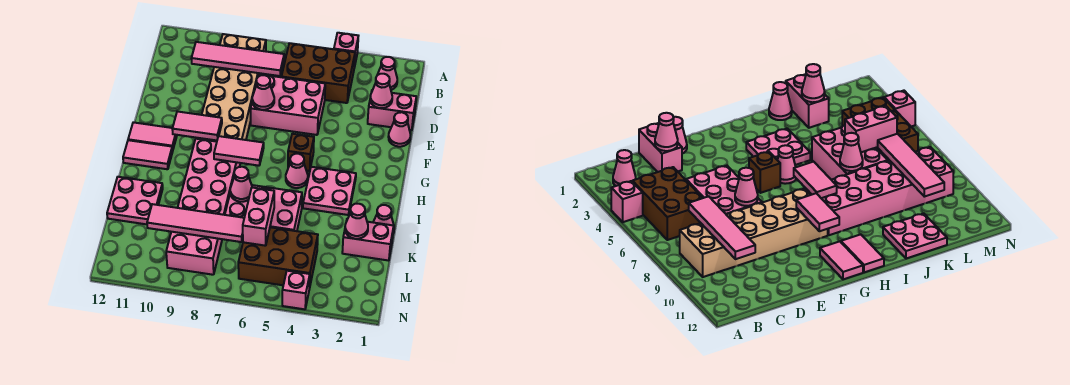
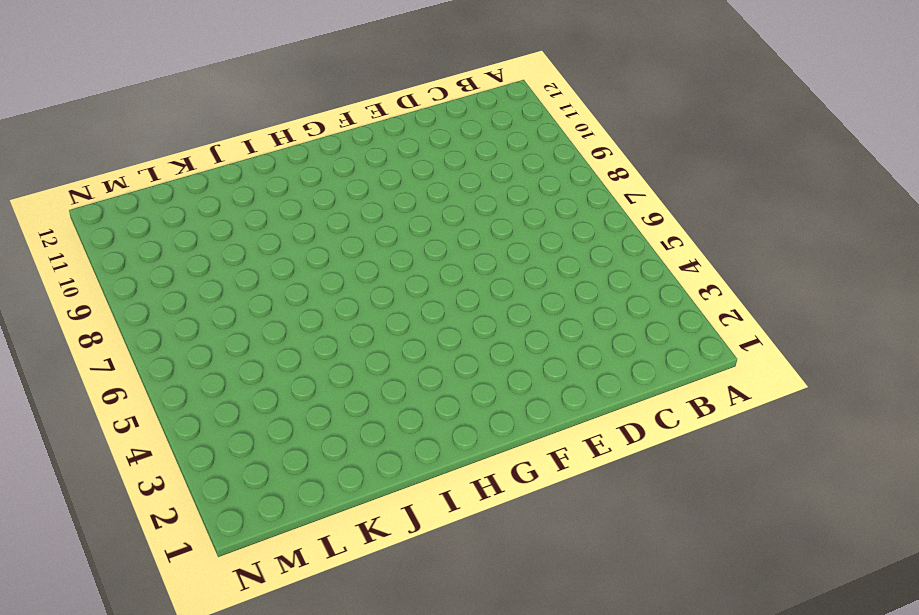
none -> pink brick A4 level 1
none -> pink cone B2 level 1
none -> brown brick B4:C6 level 1

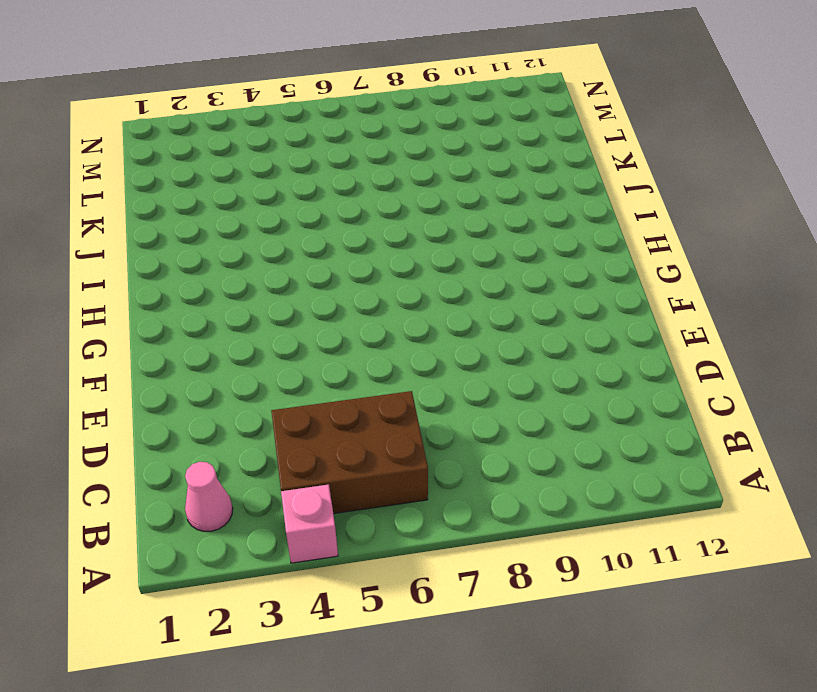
none -> tan brick B8:G9 level 1
none -> pink brick D1:D2 level 1
none -> pink brick D5:E7 level 1

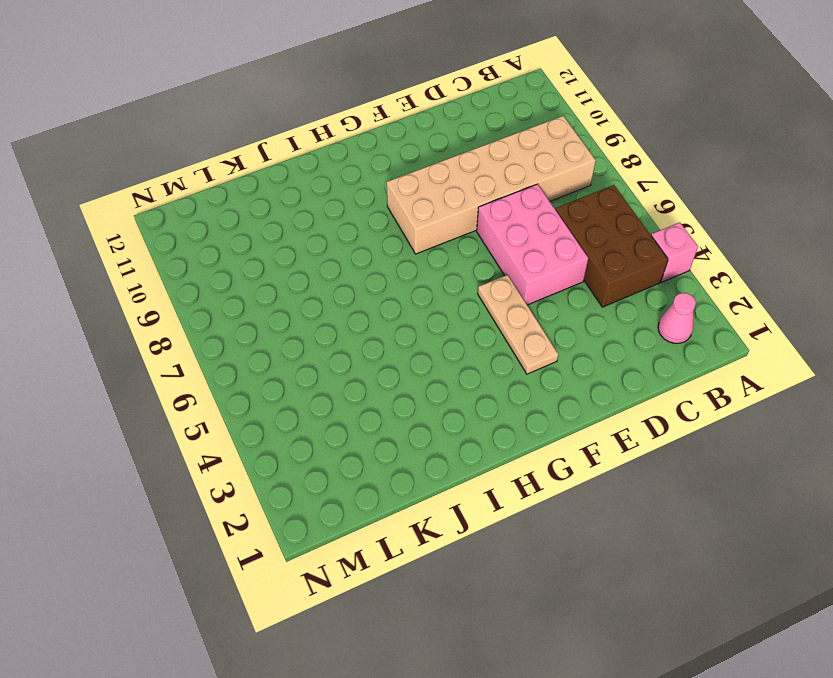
tan plate F3:F5 level 1 -> none
none -> pink brick D1:D2 level 1
none -> pink cone E1 level 1
none -> brown brick G5 level 1

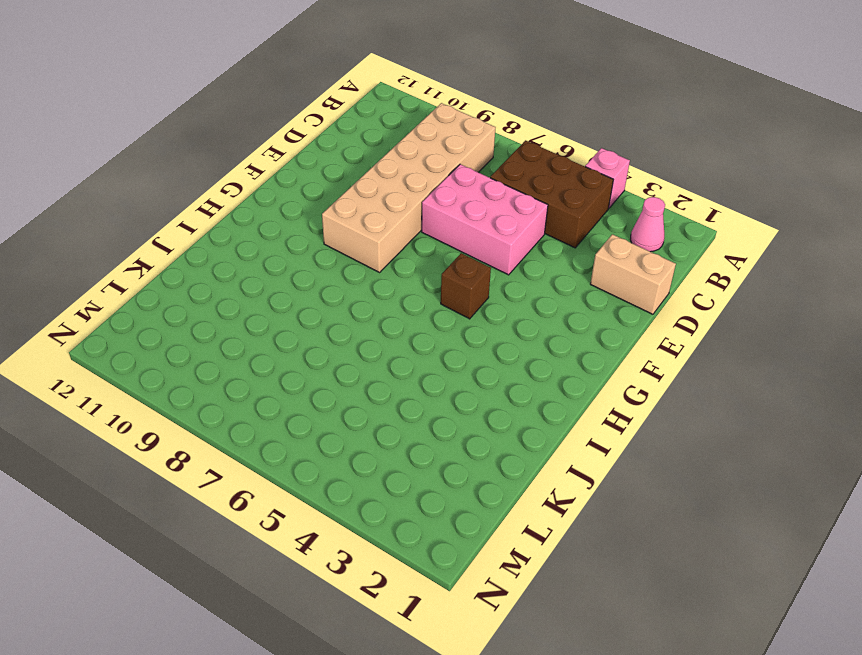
tan brick D1:D2 level 1 -> pink brick D1:D2 level 1
none -> pink cone E1 level 1
none -> pink tile G11:G12 level 1
none -> pink plate H3:I4 level 1

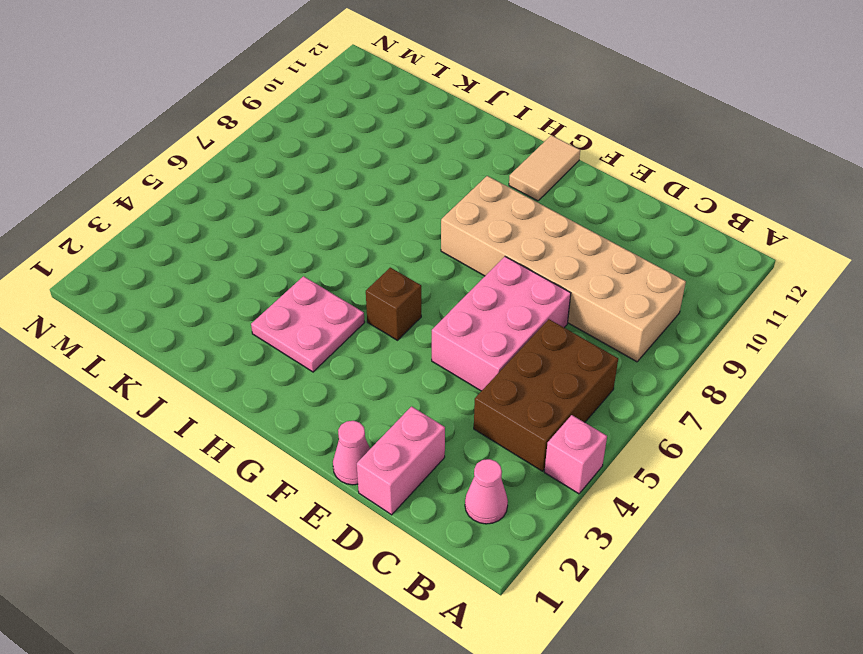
tan tile G11:G12 level 1 -> pink tile G11:G12 level 1
none -> pink cone H5 level 1
none -> pink brick H8:M9 level 1
none -> pink tile H11:H12 level 1

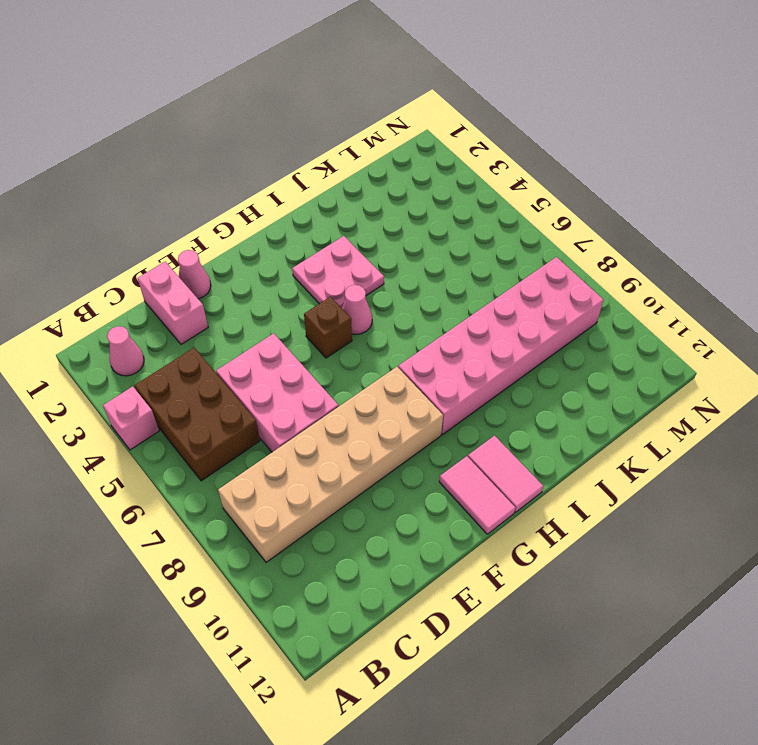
none -> pink cone J1 level 1
none -> pink brick J5:K7 level 1
none -> pink plate J11:K12 level 1

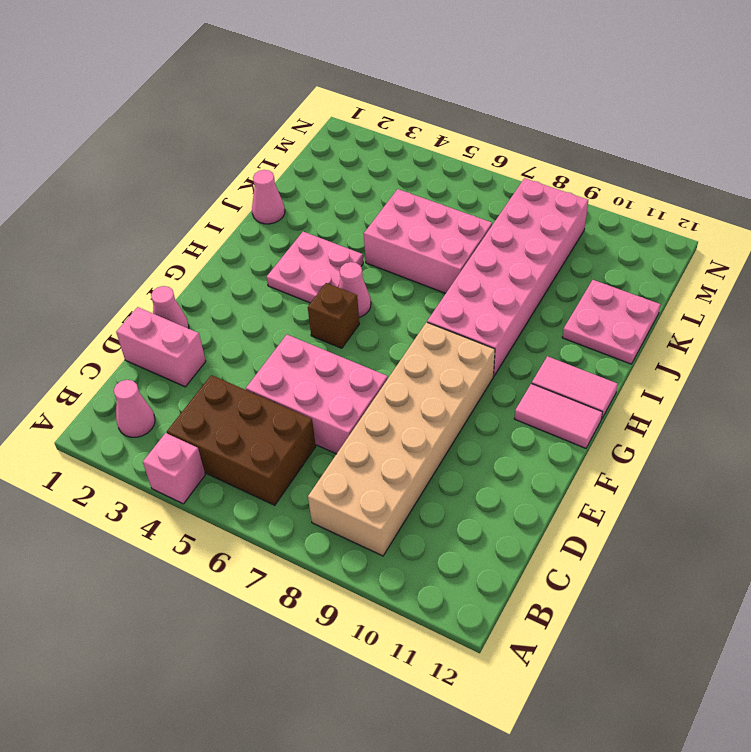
none -> pink brick K1:K2 level 1
none -> brown brick L4:M6 level 1
none -> pink brick N4 level 1

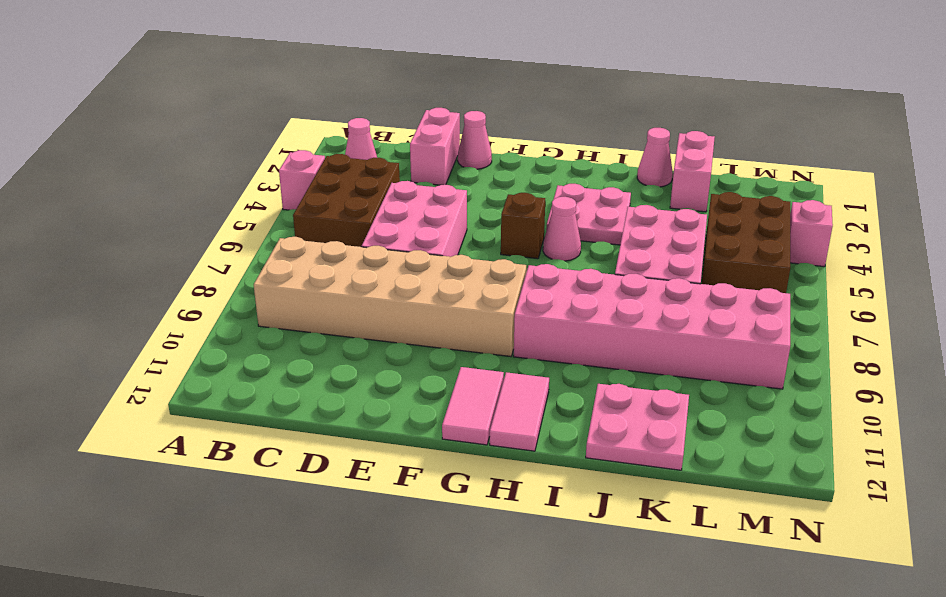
none -> pink tile C7:C10 level 2
none -> pink cone D2 level 2
none -> pink cone E7 level 2

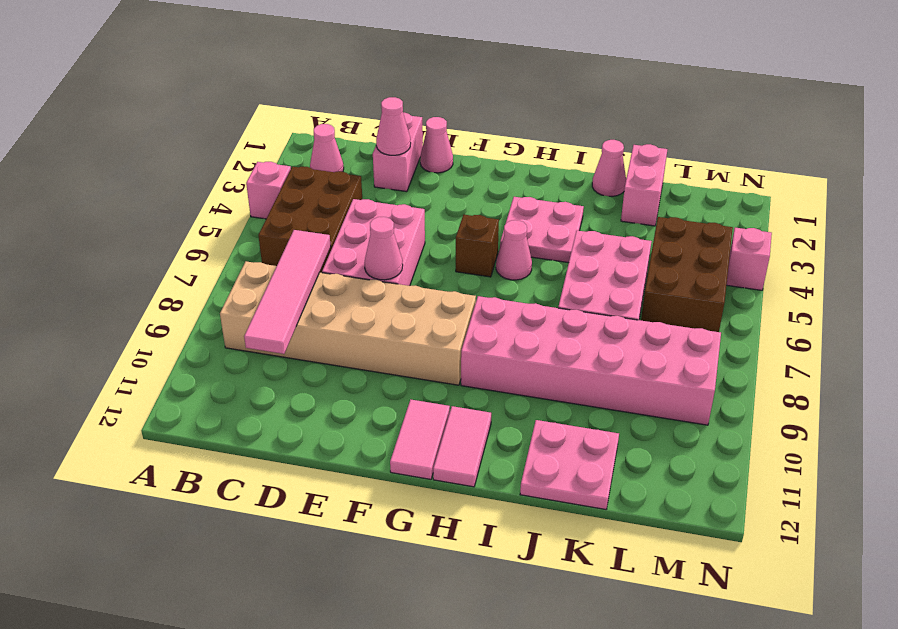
none -> pink tile G9:G10 level 2
none -> pink tile H7:H8 level 2
none -> pink cone J7 level 2

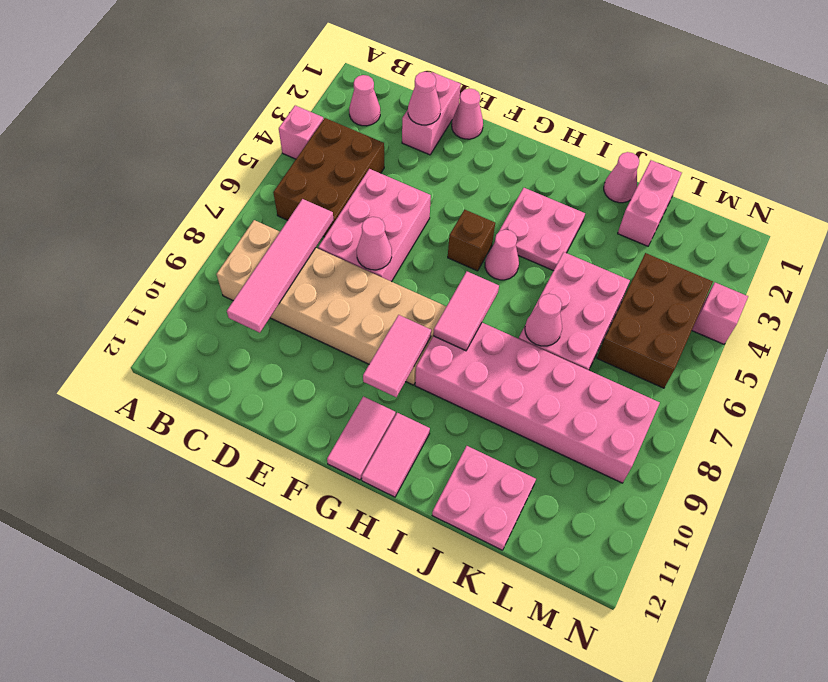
none -> pink cone K2 level 2
none -> pink brick K6:L6 level 2
none -> pink tile L7:L10 level 2

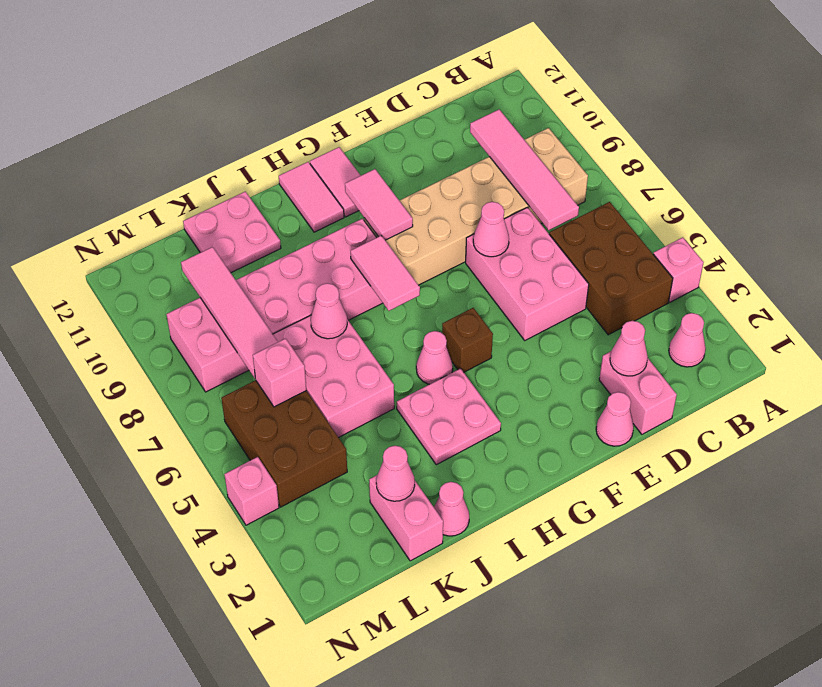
pink brick L6 level 2 -> pink brick K6:L6 level 2

